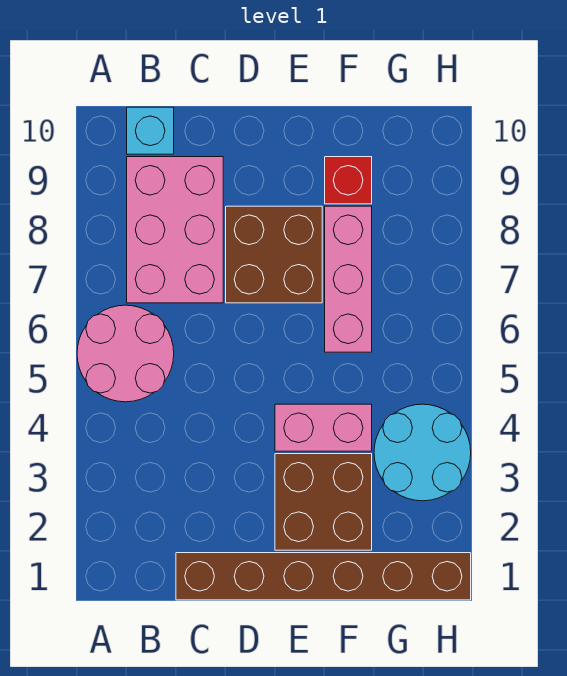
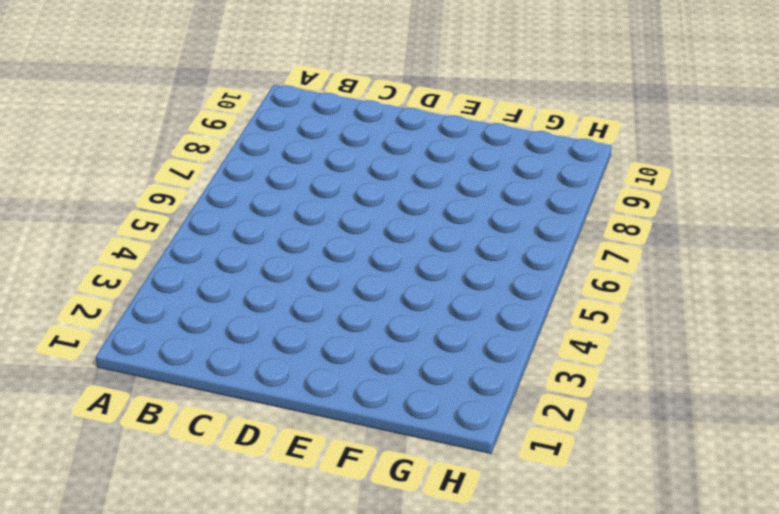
none -> pink round brick A5:B6 level 1
none -> pink brick B7:C9 level 1

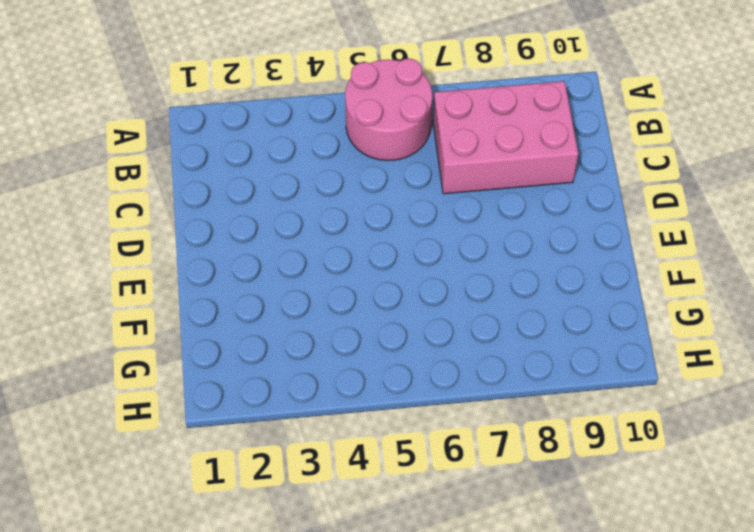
none -> cyan brick B10 level 1
none -> brown brick C1:H1 level 1

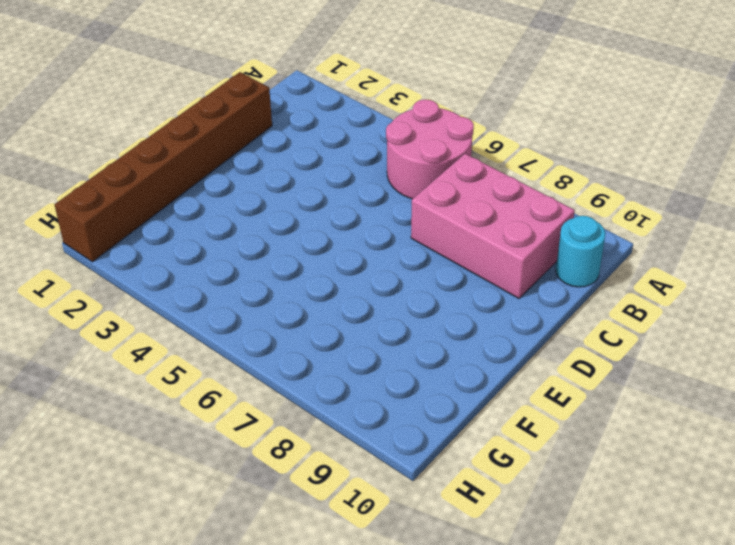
cyan round brick B10 level 1 -> cyan brick B10 level 1
none -> brown brick D7:E8 level 1
none -> brown brick E2:F3 level 1

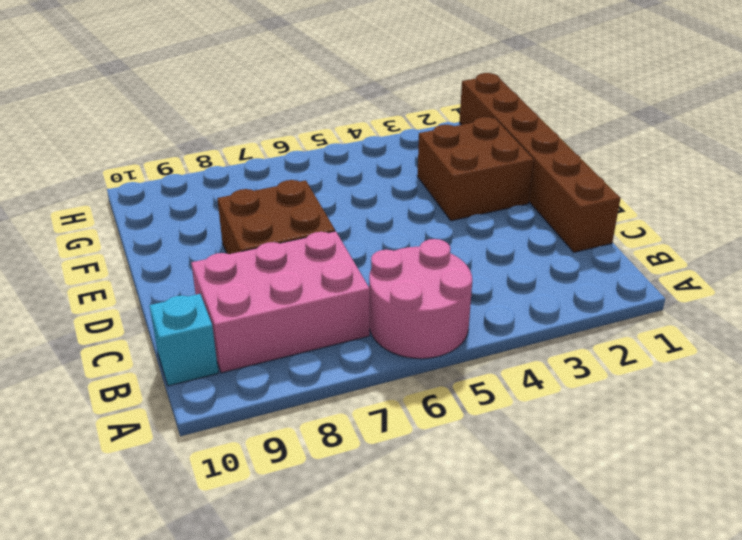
none -> pink brick E4:F4 level 1
none -> pink brick F6:F8 level 1

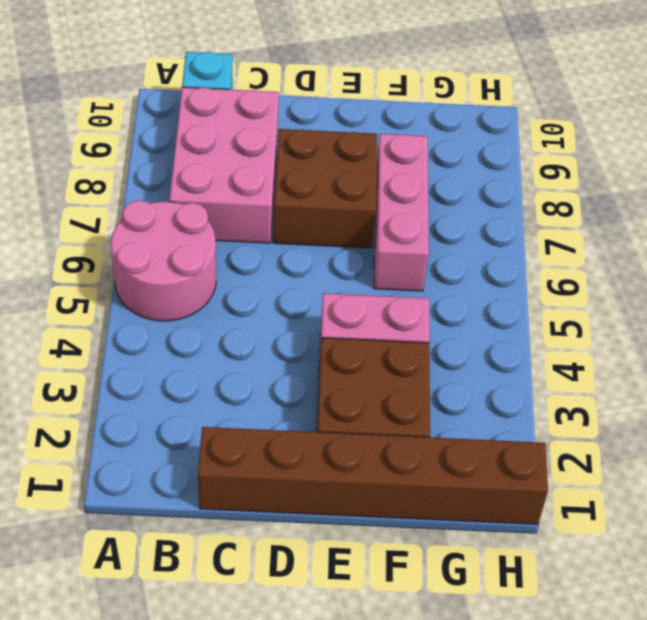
none -> red brick F9 level 1
none -> cyan round brick G3:H4 level 1

